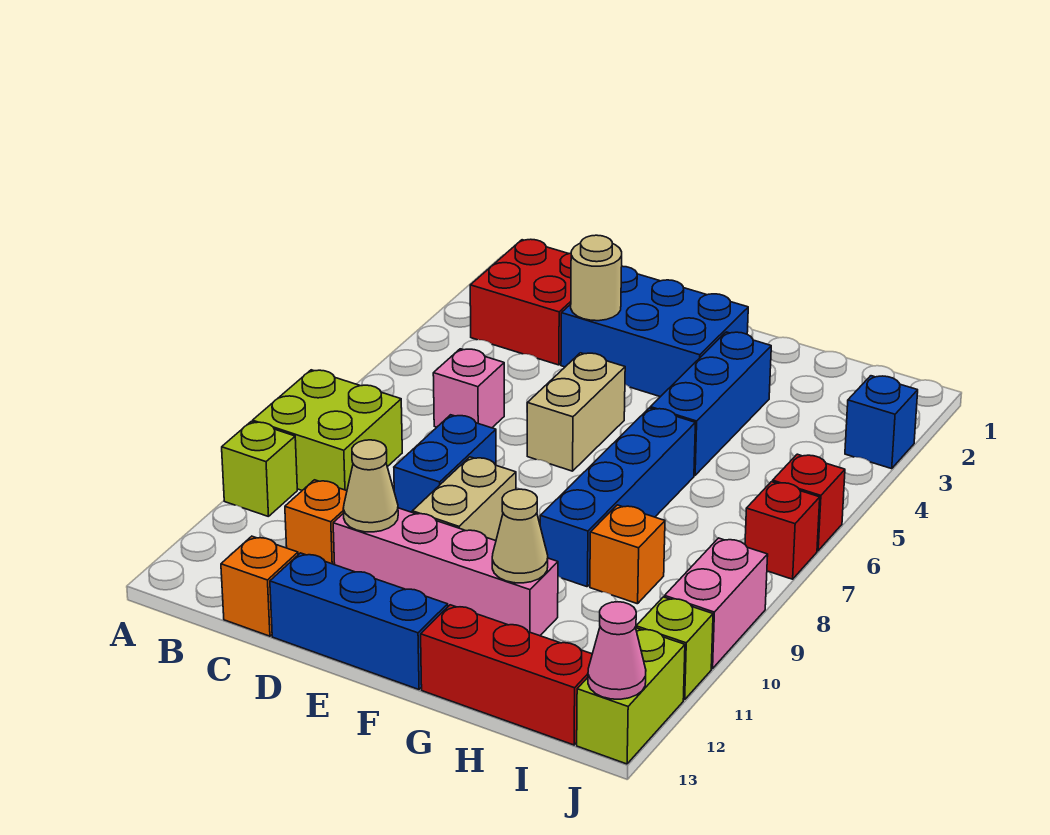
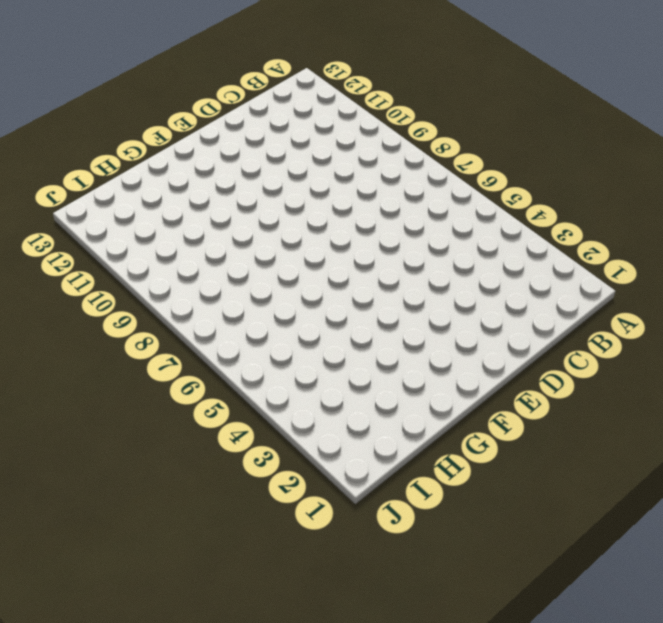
none -> lime brick A8:B9 level 1
none -> lime brick A10 level 1
none -> red brick B2:C3 level 1

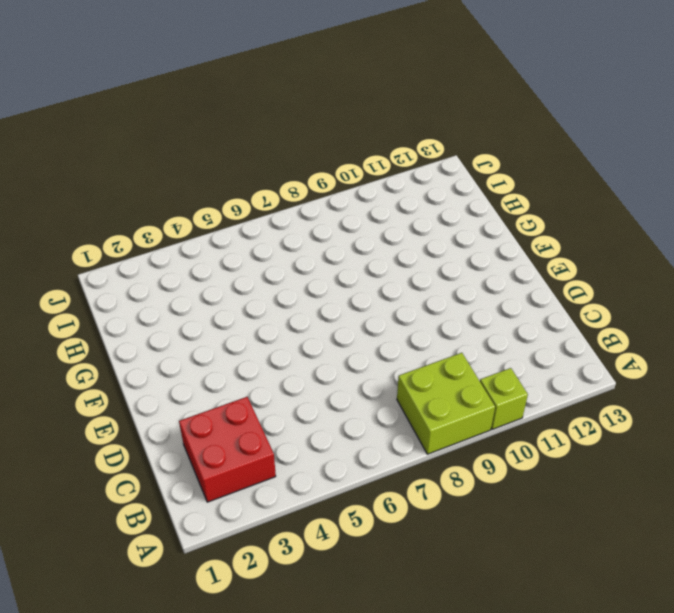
none -> pink brick C6 level 1
none -> orange brick C11 level 1
none -> orange brick C13 level 1

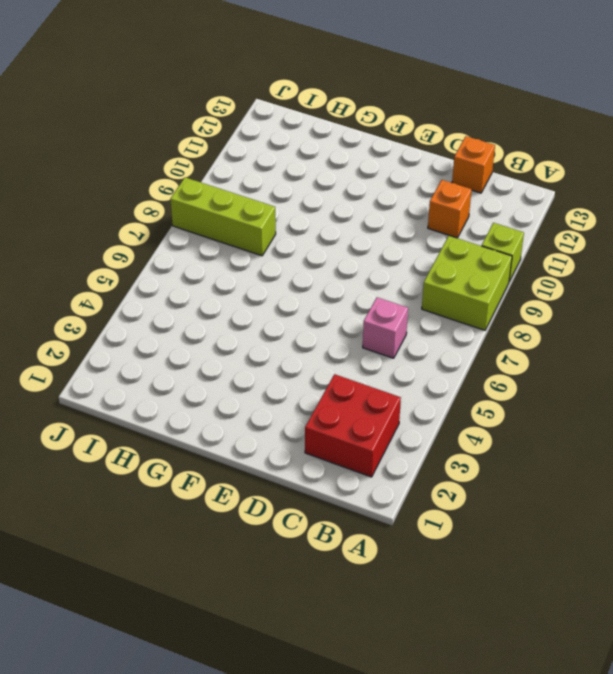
lime brick H8:J8 level 1 -> none
none -> blue brick D2:F3 level 1
none -> blue brick D8:D9 level 1
none -> pink brick D11:G11 level 1

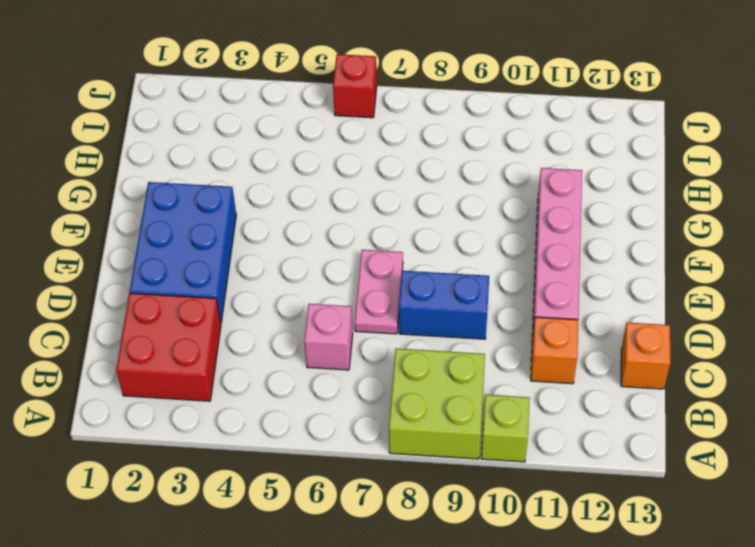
pink plate D7:E7 level 1 -> none
none -> blue brick D13:F13 level 1
none -> tan brick E5:E6 level 1
none -> tan brick E9:E10 level 1

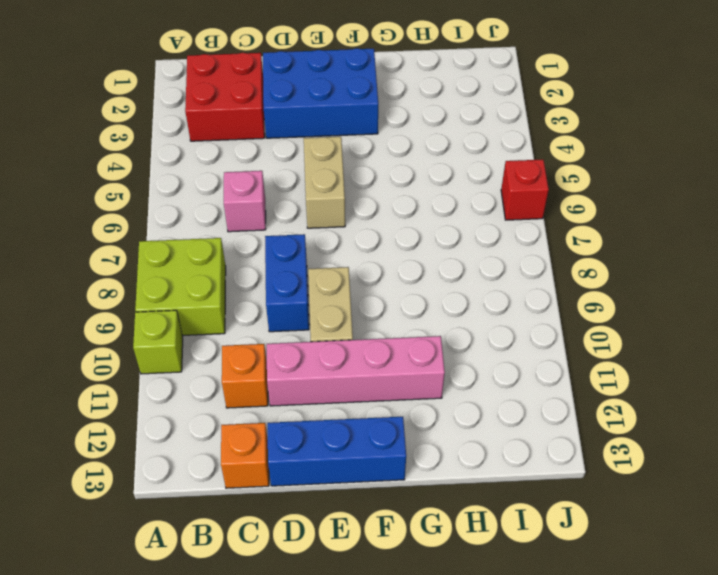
none -> blue brick G3:G5 level 1
none -> blue brick G6:G9 level 1
none -> red brick G13:I13 level 1

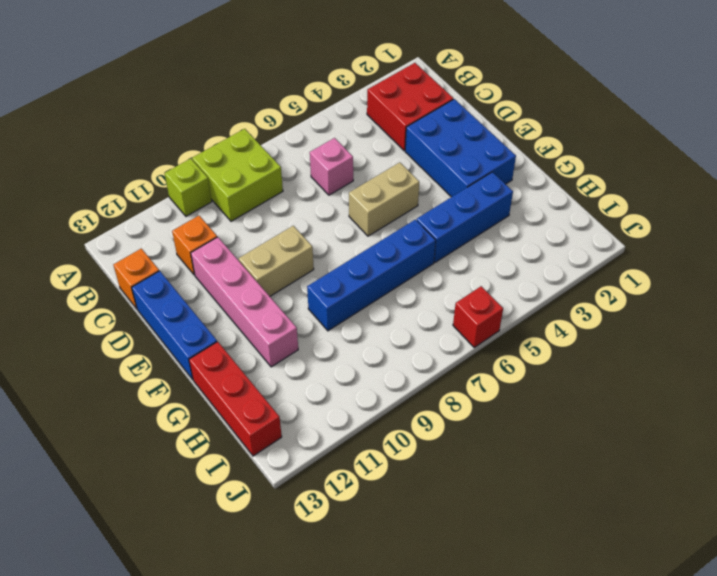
none -> blue brick D8:D9 level 1
none -> orange brick H9 level 1
none -> blue brick J3 level 1

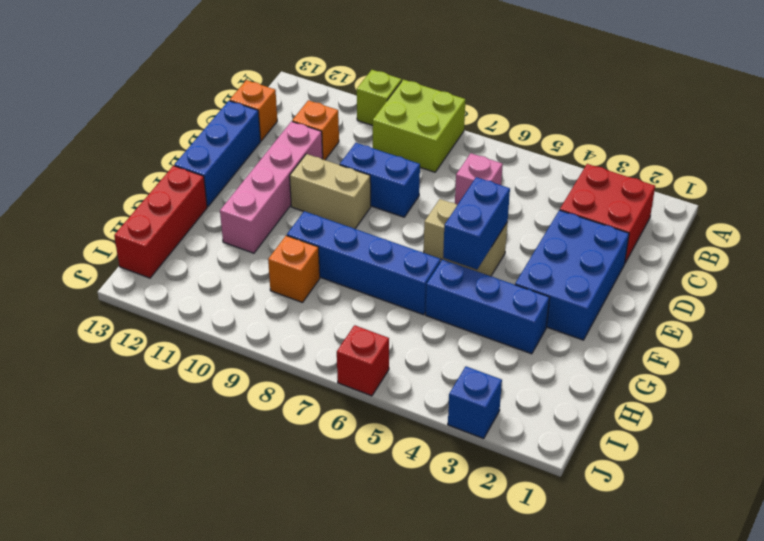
blue brick E5:F5 level 2 -> none
none -> red brick J7 level 1
none -> pink brick J9:J10 level 1
none -> lime brick J11 level 1

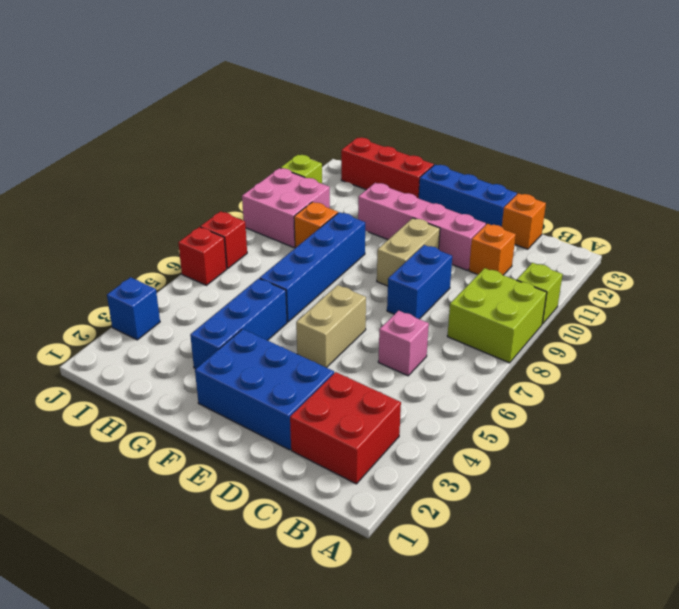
pink brick I9:J10 level 1 -> pink brick J9:J10 level 1
none -> lime brick J12:J13 level 1
none -> tan round brick D3 level 2
none -> tan cone D11 level 2

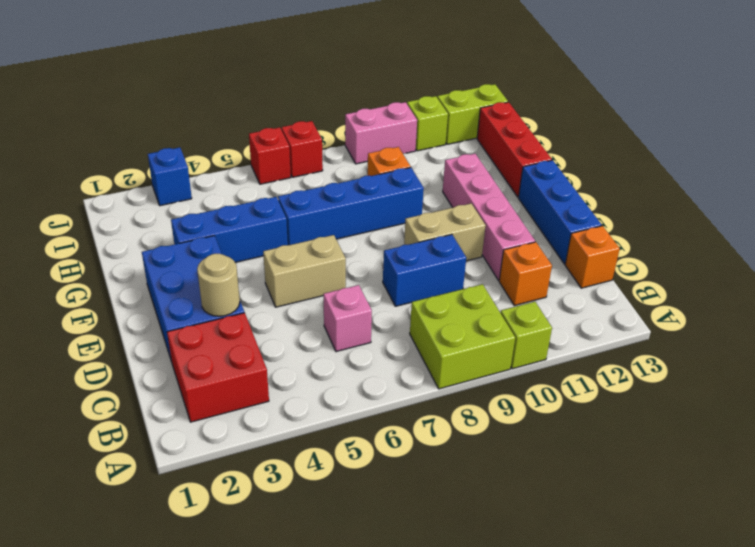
none -> tan cone D11 level 2
none -> tan cone G11 level 2
none -> pink cone J13 level 2

